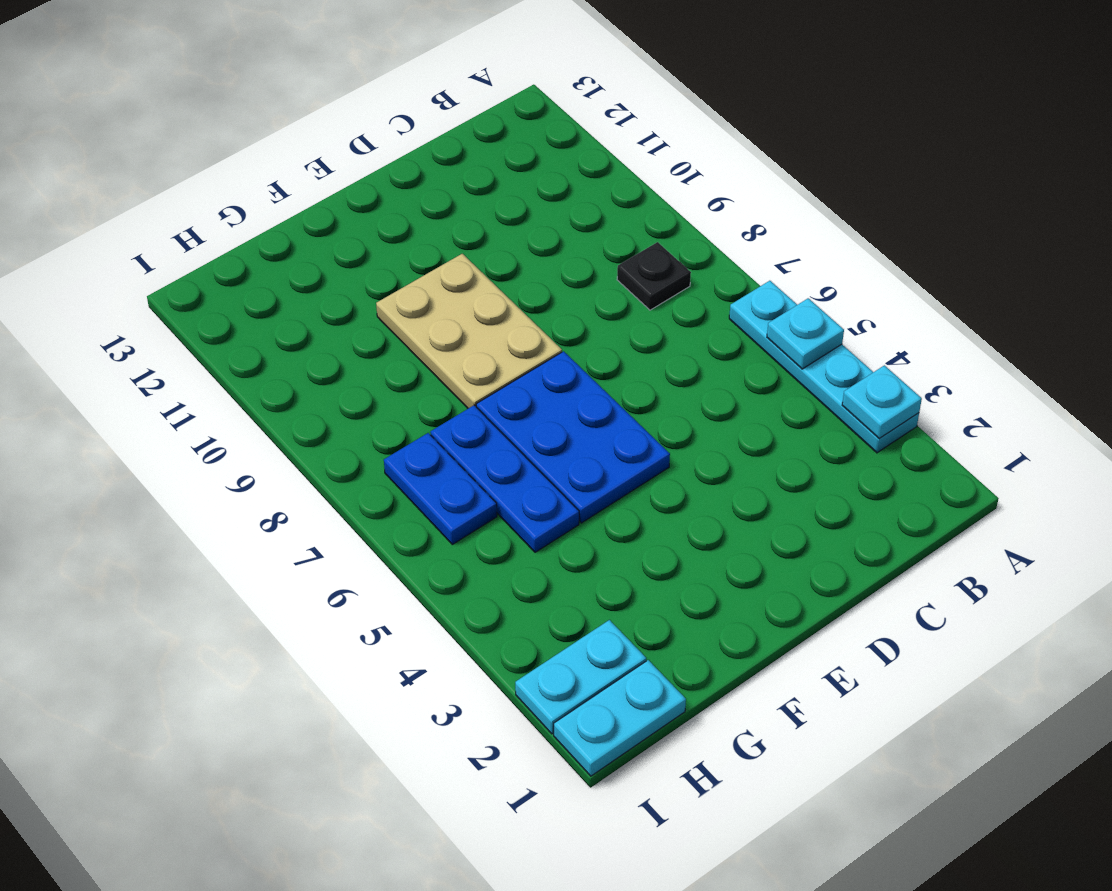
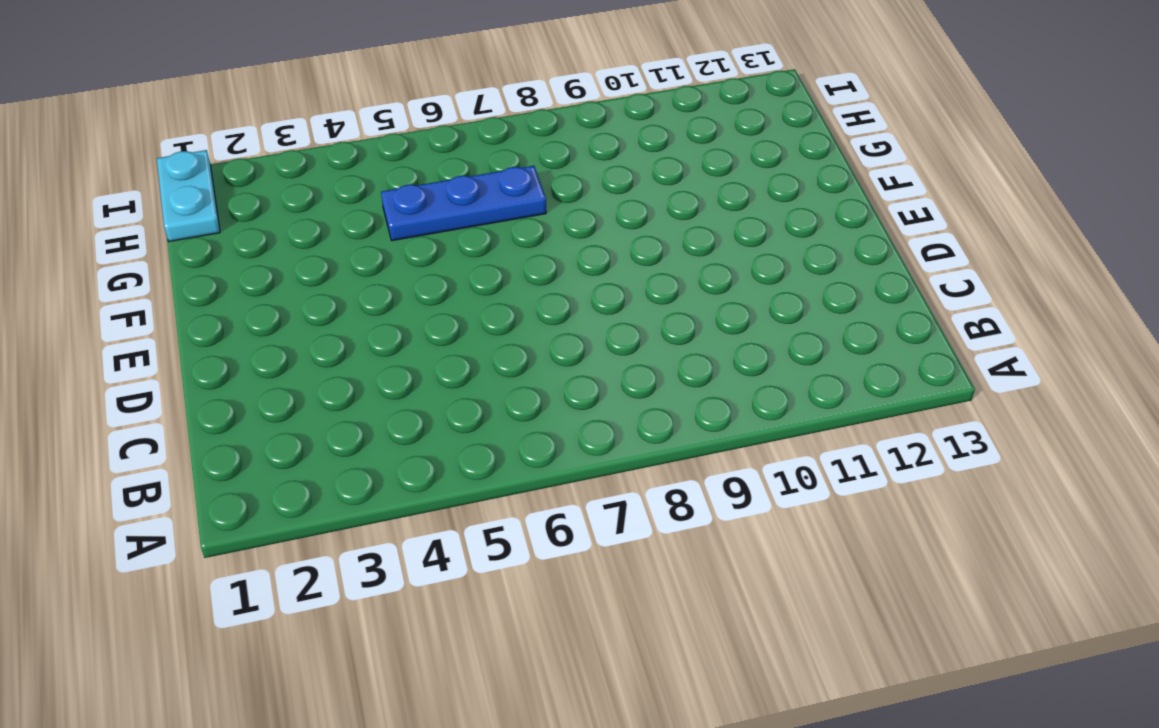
none -> cyan plate A3:A6 level 1
none -> black plate B8 level 1

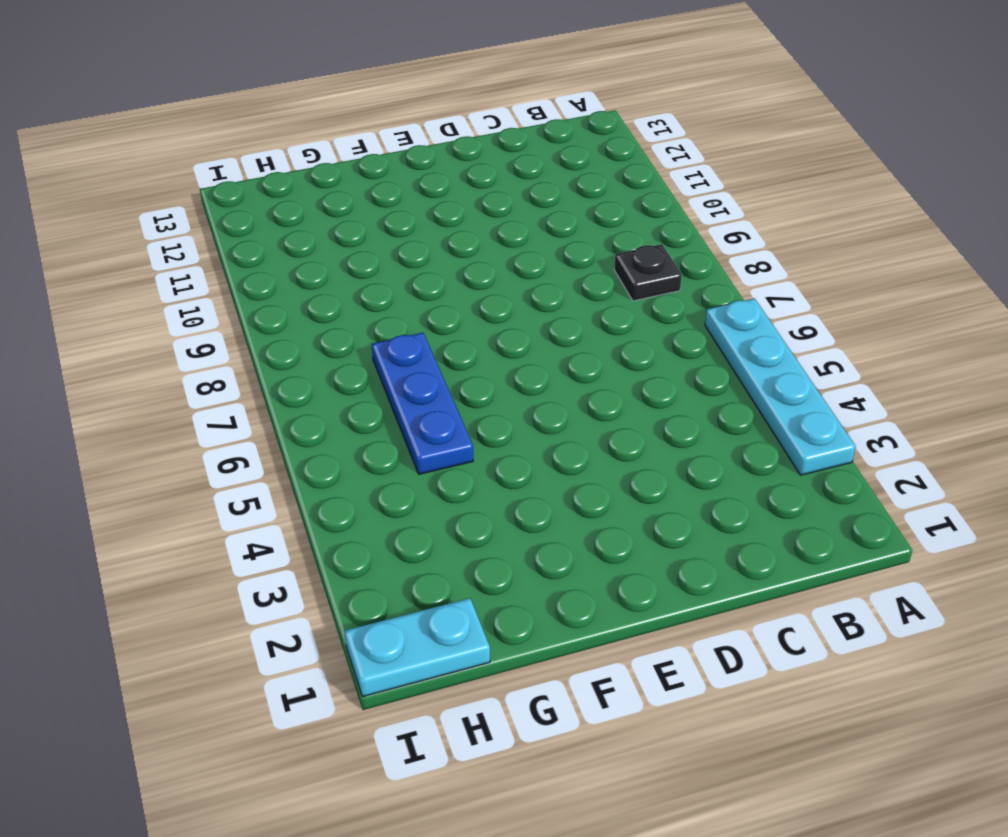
none -> blue plate E5:F7 level 1
none -> tan plate E8:F10 level 1

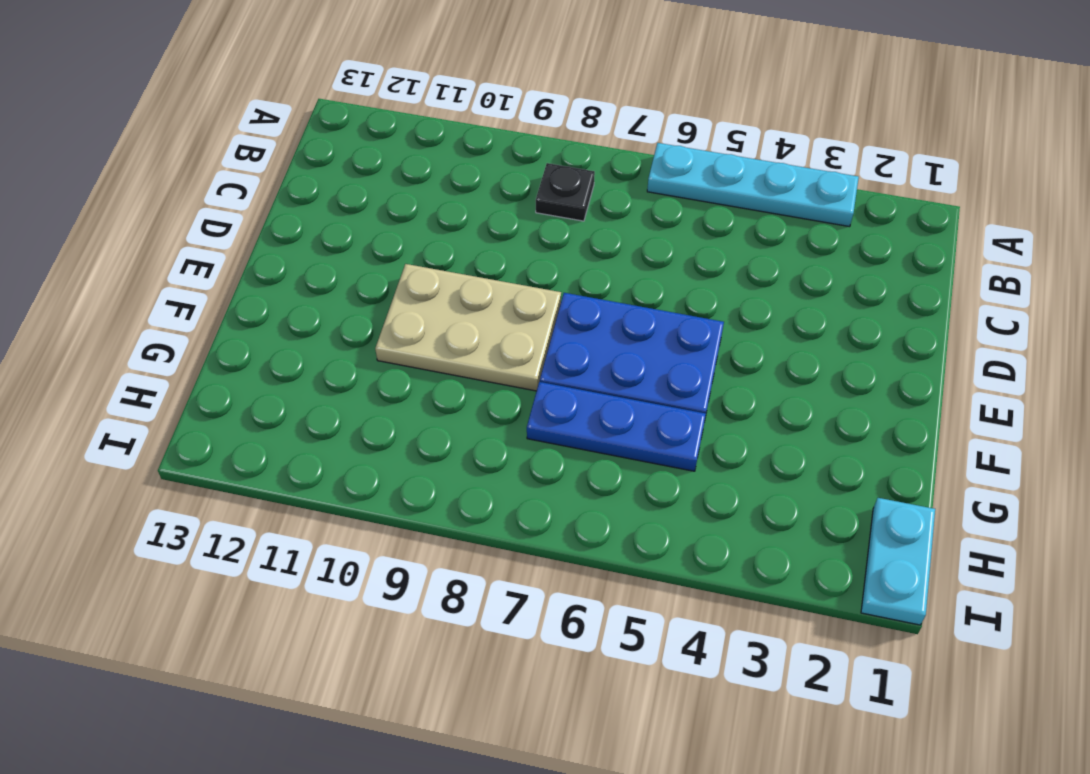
none -> cyan plate H2:I2 level 1
none -> blue plate H6:H7 level 1

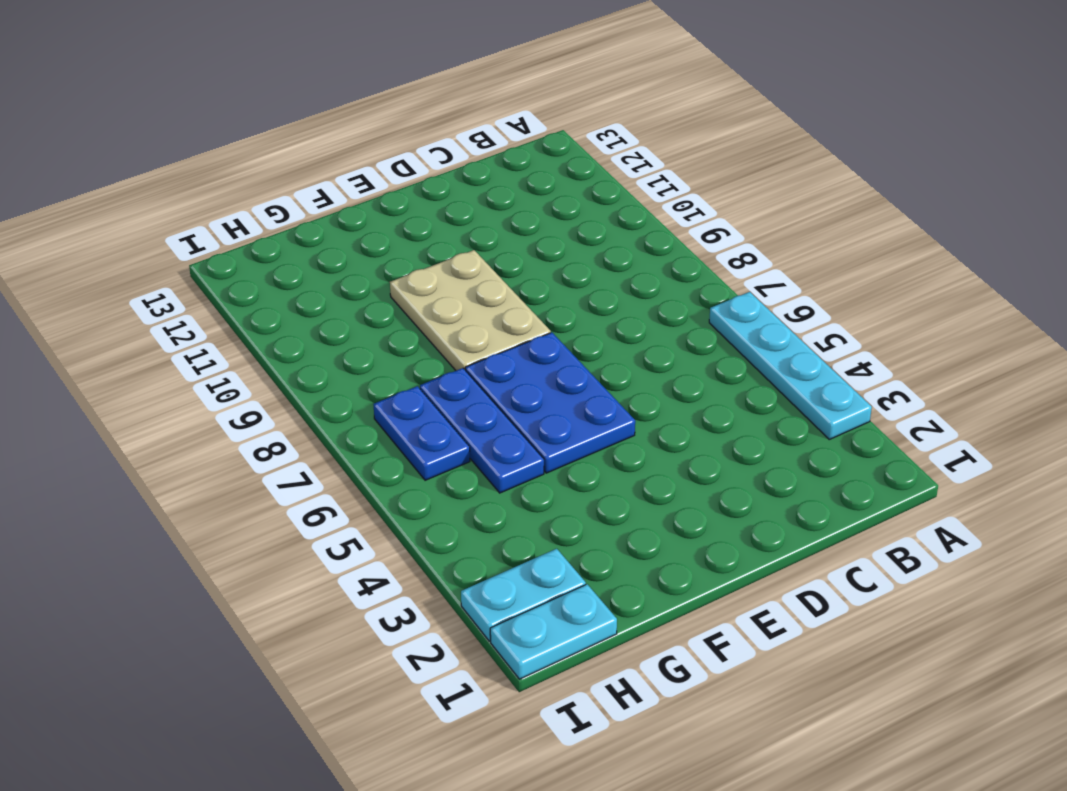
none -> black plate B8 level 1
none -> cyan plate A3 level 2

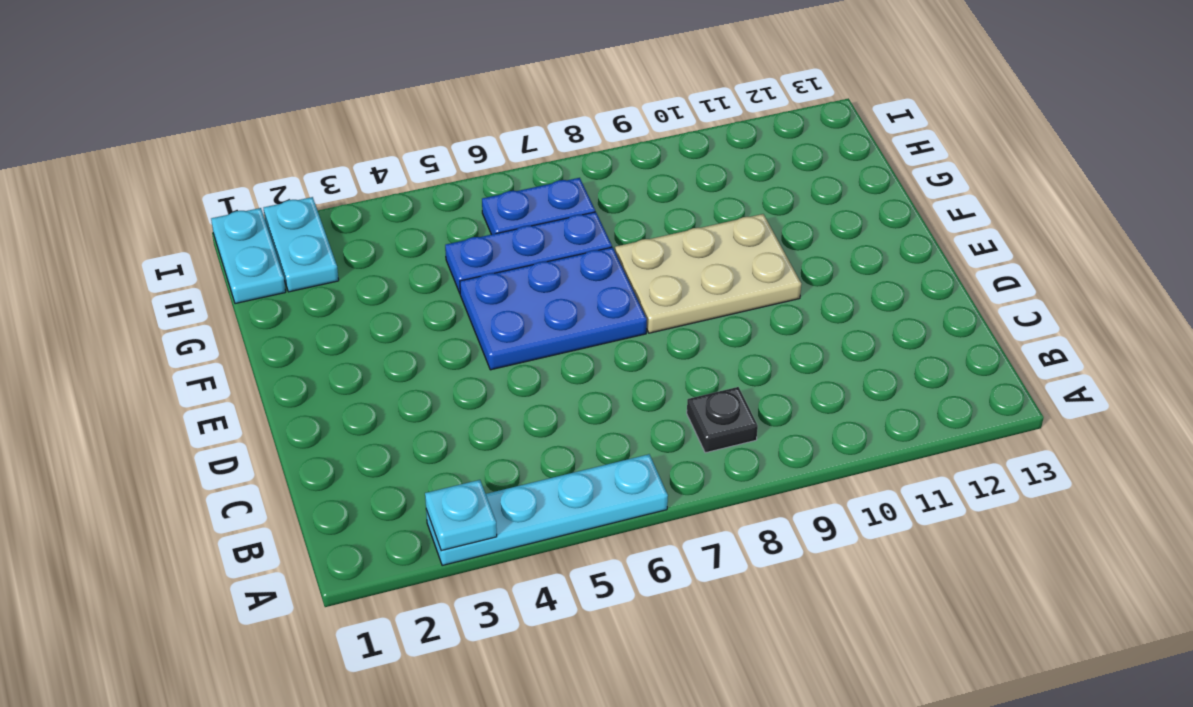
none -> cyan plate A5 level 2

